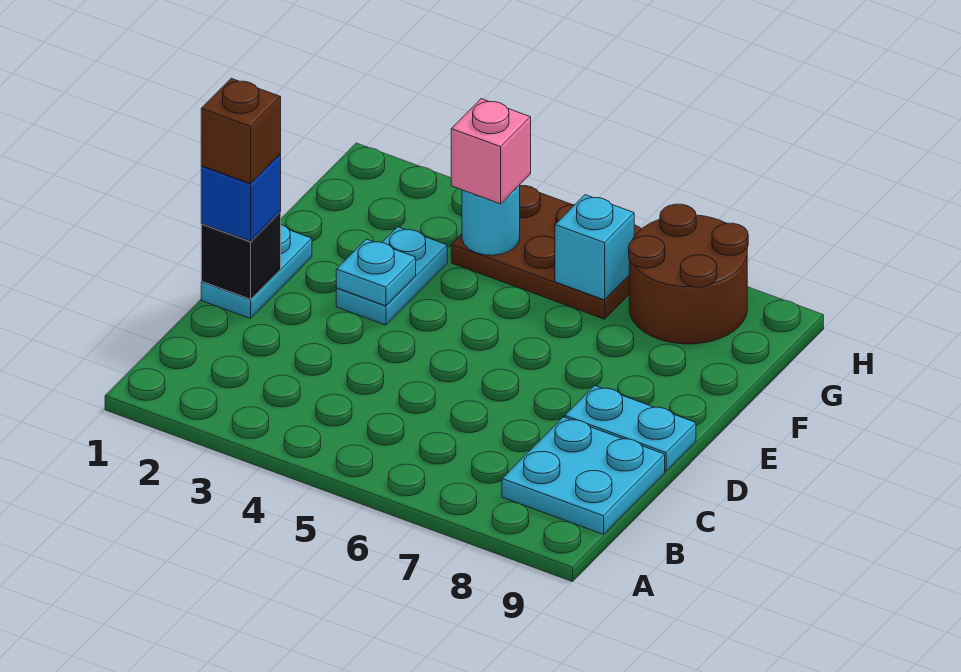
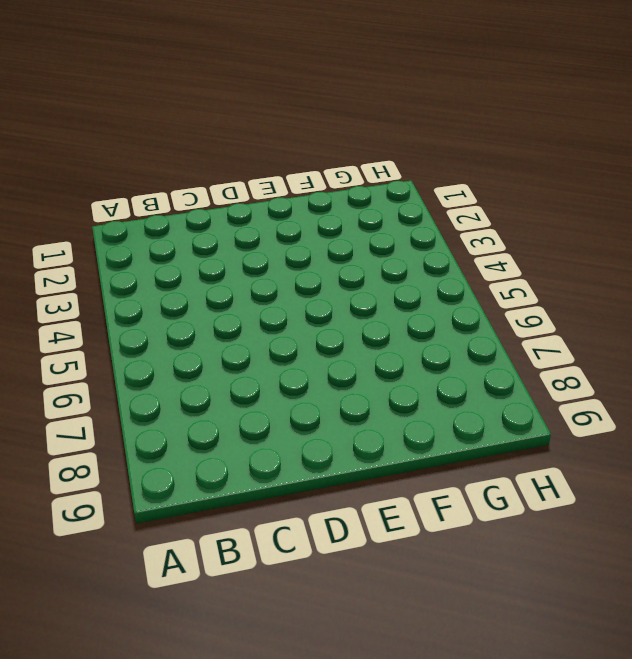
none -> cyan plate B8:C9 level 1
none -> cyan plate D1:E1 level 1
none -> cyan plate D8:D9 level 1

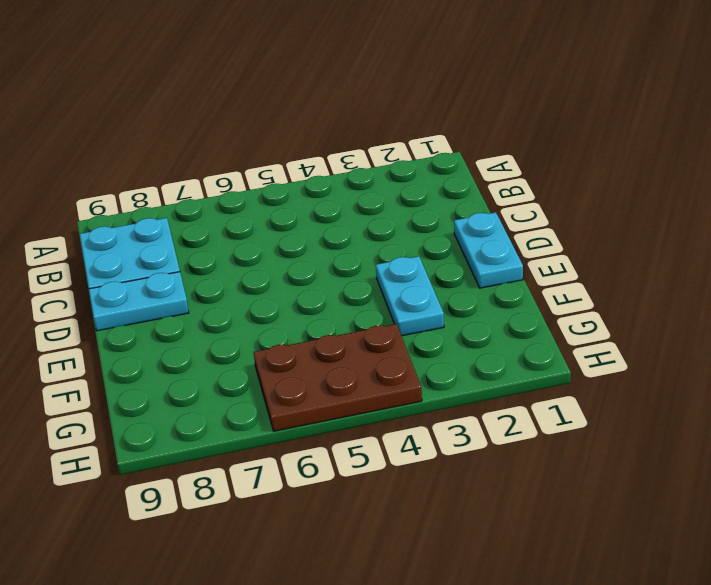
none -> brown round brick G7:H8 level 1
none -> black brick D1 level 2
none -> cyan plate E3 level 2

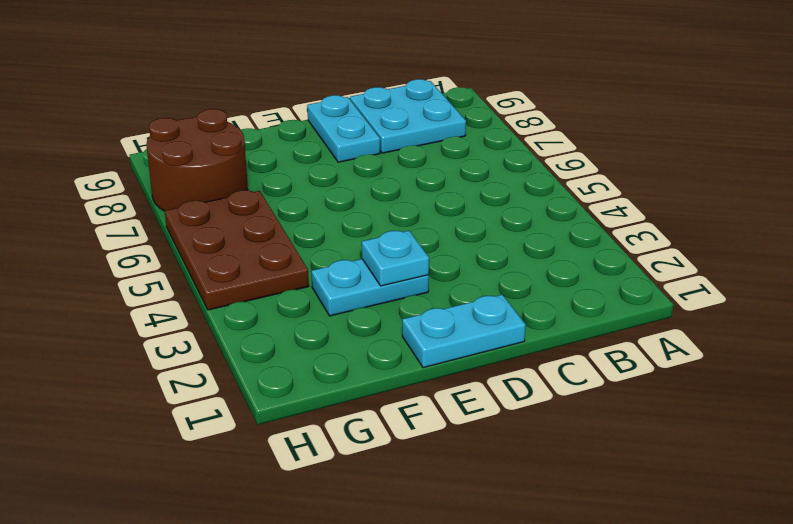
none -> black brick D1 level 2
none -> cyan round brick G4 level 2
none -> cyan brick G6 level 2

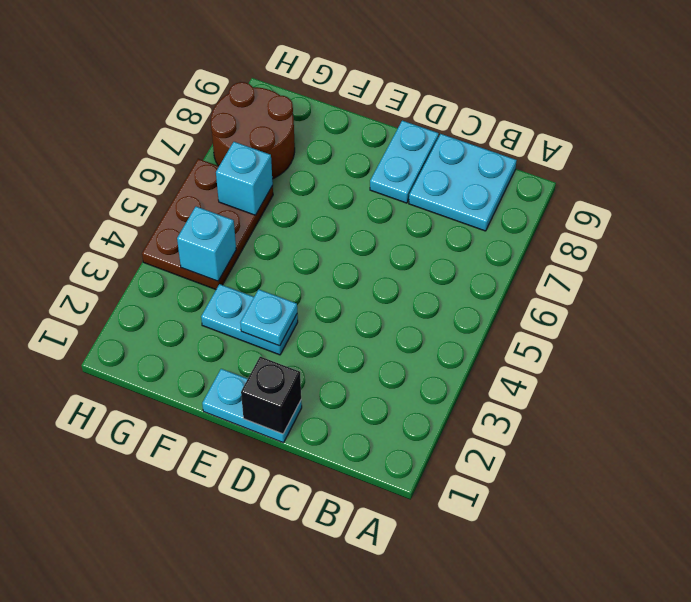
cyan brick G4 level 2 -> cyan round brick G4 level 2
none -> blue brick D1 level 3
none -> pink brick G4 level 3
none -> brown brick D1 level 4

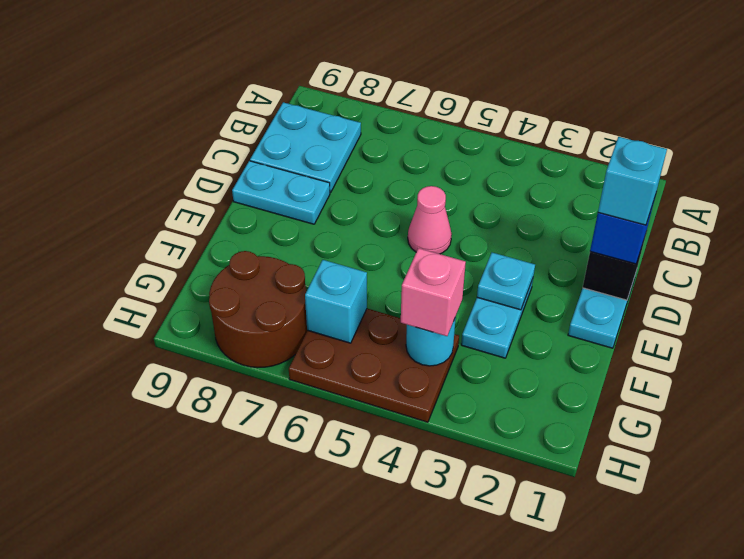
cyan brick D1 level 4 -> brown brick D1 level 4
pink cone D5 level 1 -> none

